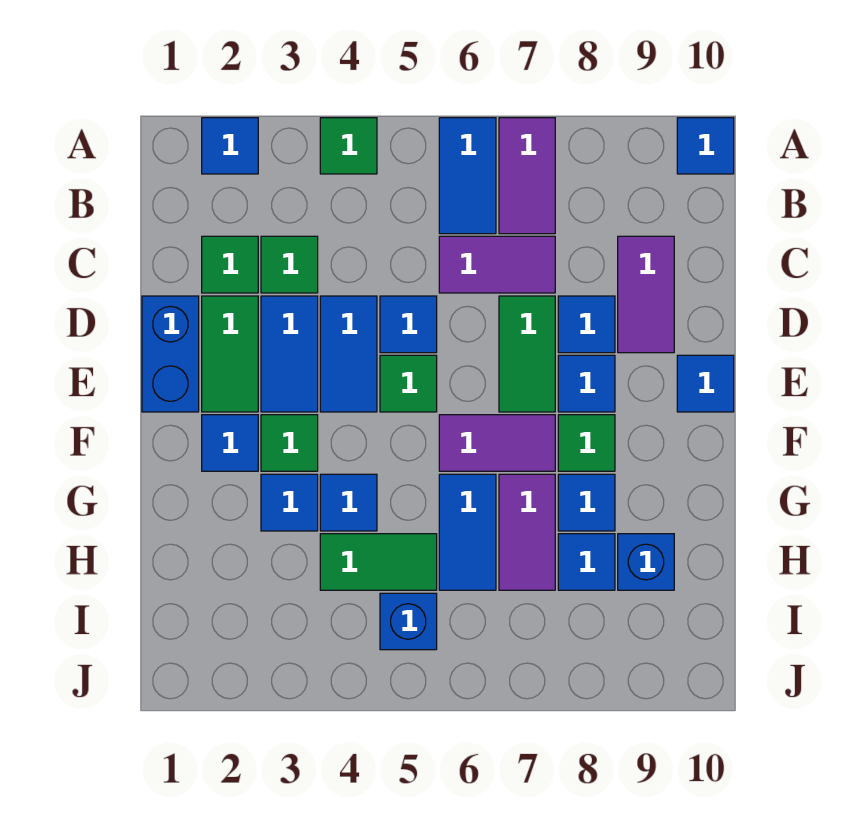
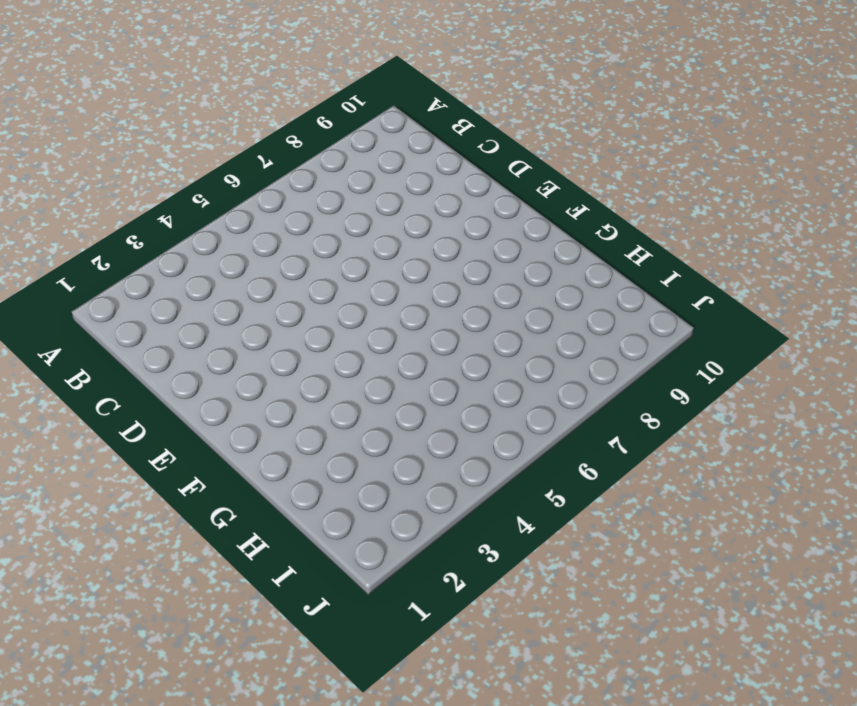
none -> blue tile A2 level 1
none -> green tile A4 level 1
none -> blue tile A6:B6 level 1
none -> purple tile A7:B7 level 1

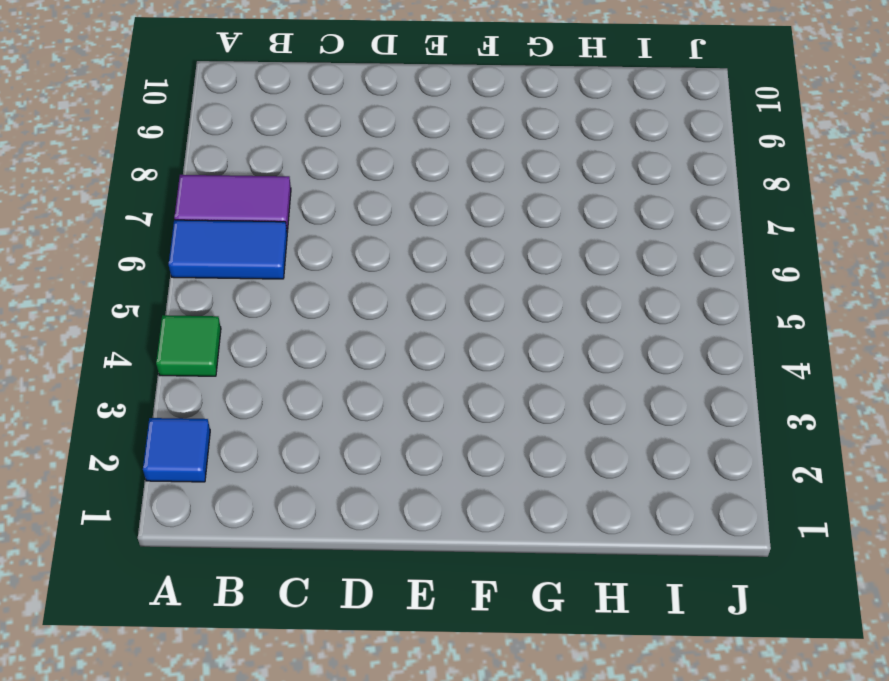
none -> blue tile A10 level 1
none -> green tile C2 level 1
none -> green tile C3 level 1
none -> purple tile C6:C7 level 1

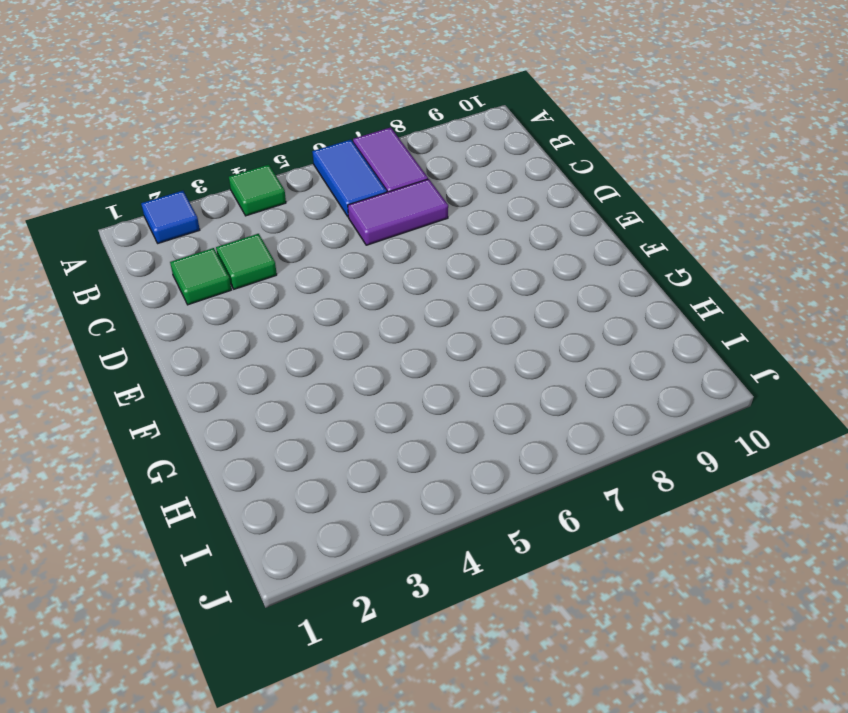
none -> blue tile A10 level 1
none -> purple tile C9:D9 level 1
none -> blue brick D1:E1 level 1
none -> green tile D2:E2 level 1

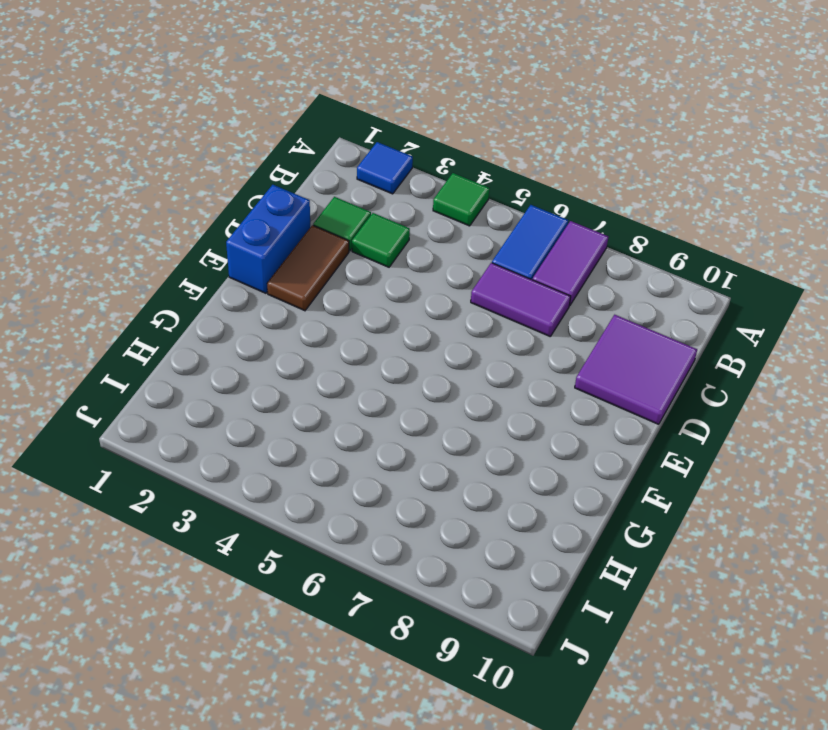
purple tile C9:D10 level 1 -> purple tile C9:D9 level 1
brown tile D2:E2 level 1 -> green tile D2:E2 level 1
none -> blue tile A10 level 1
none -> blue tile D3:E3 level 1
none -> blue tile D4:E4 level 1
none -> blue tile D5 level 1

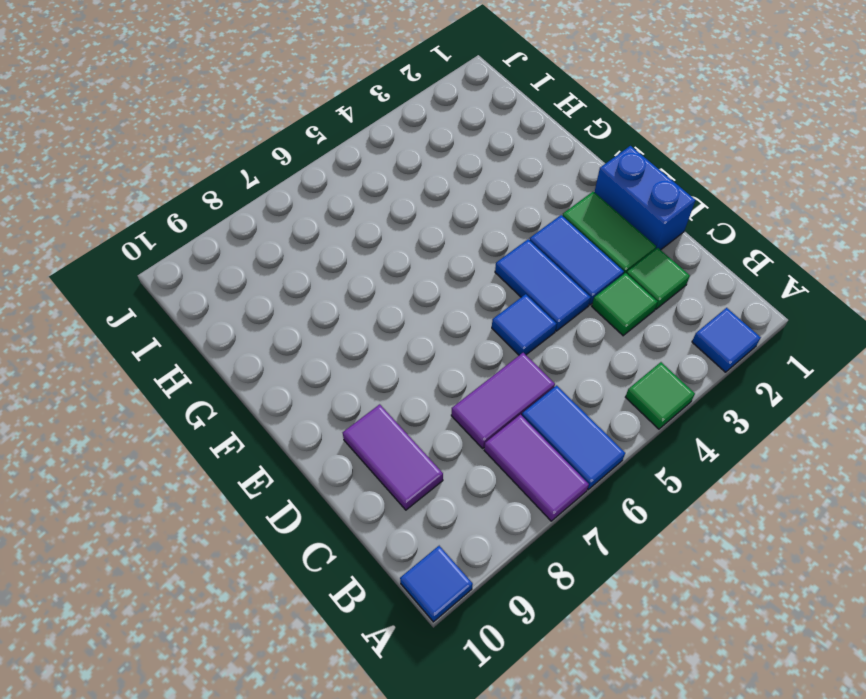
none -> green tile D7:E7 level 1
none -> blue tile D8 level 1
none -> green tile E5 level 1
none -> blue tile E8 level 1

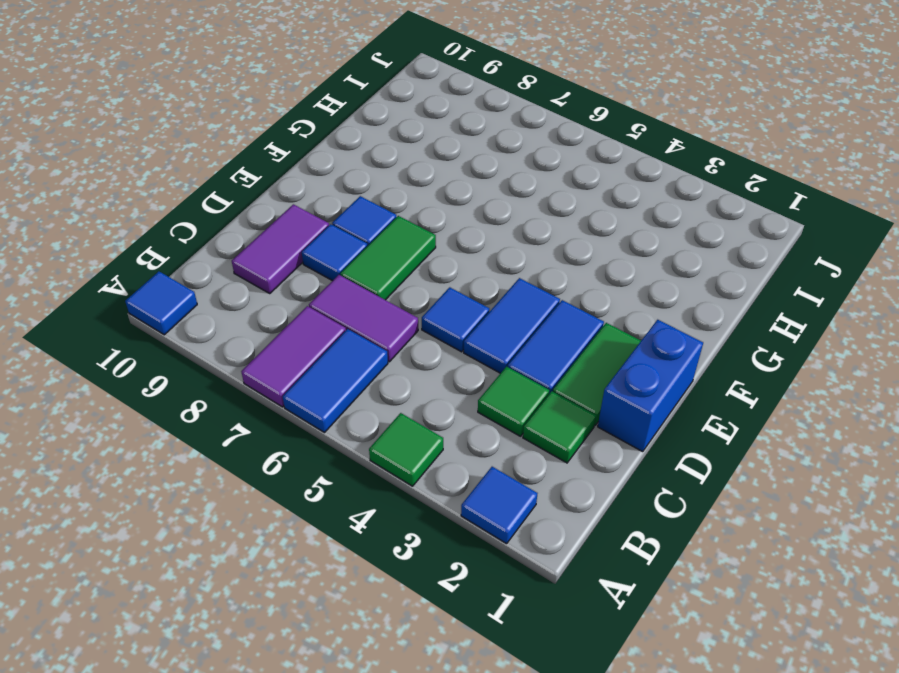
none -> green tile E5 level 1
none -> blue tile E10 level 1
none -> blue tile F2 level 1
none -> green tile F3 level 1

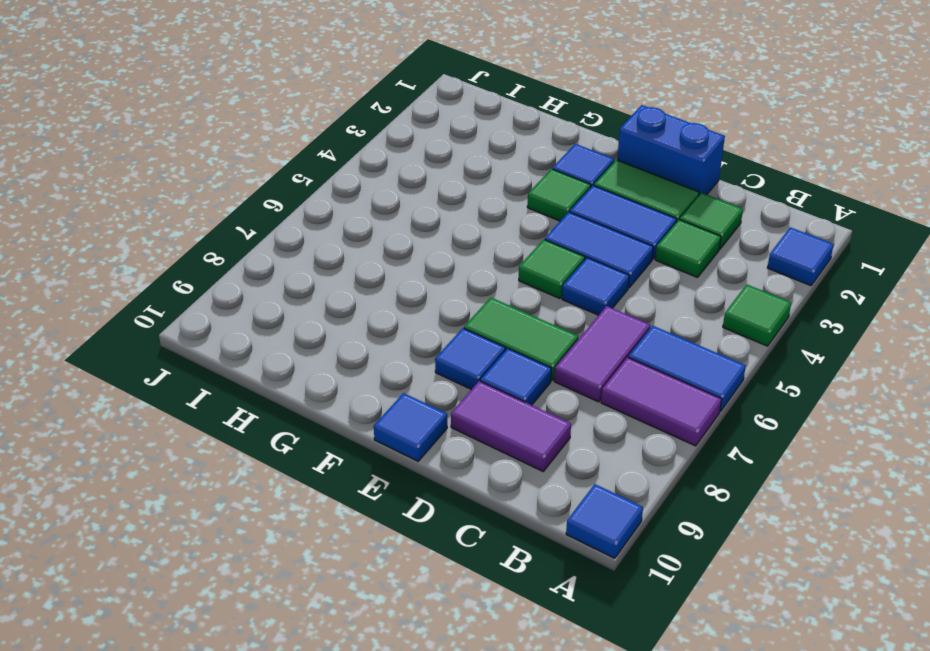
none -> purple tile F6:F7 level 1
none -> green tile F8 level 1
none -> blue tile G3 level 1
none -> blue tile G4 level 1

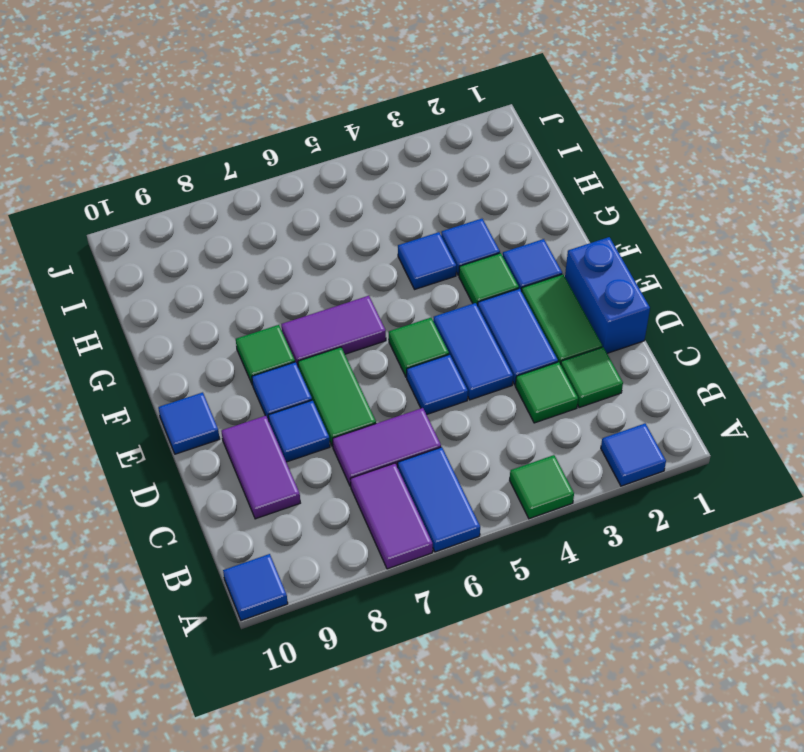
none -> blue tile G6:H6 level 1
none -> purple tile G7:H7 level 1
none -> blue tile G8 level 1
none -> green tile H4:H5 level 1

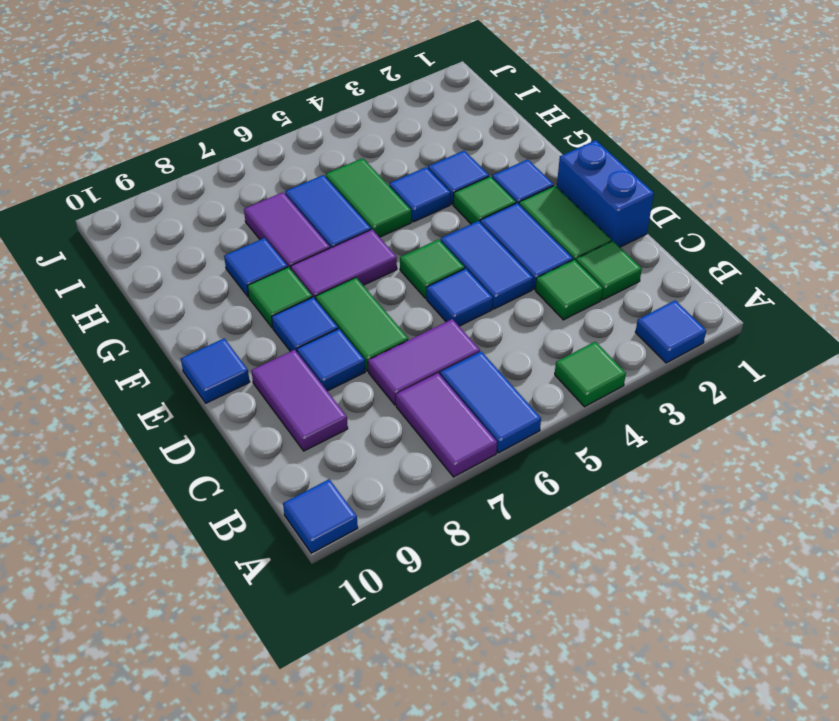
green tile G5:H5 level 1 -> green tile H4:H5 level 1
none -> blue tile H8 level 1
none -> blue brick H9 level 1
none -> blue brick I5 level 1

